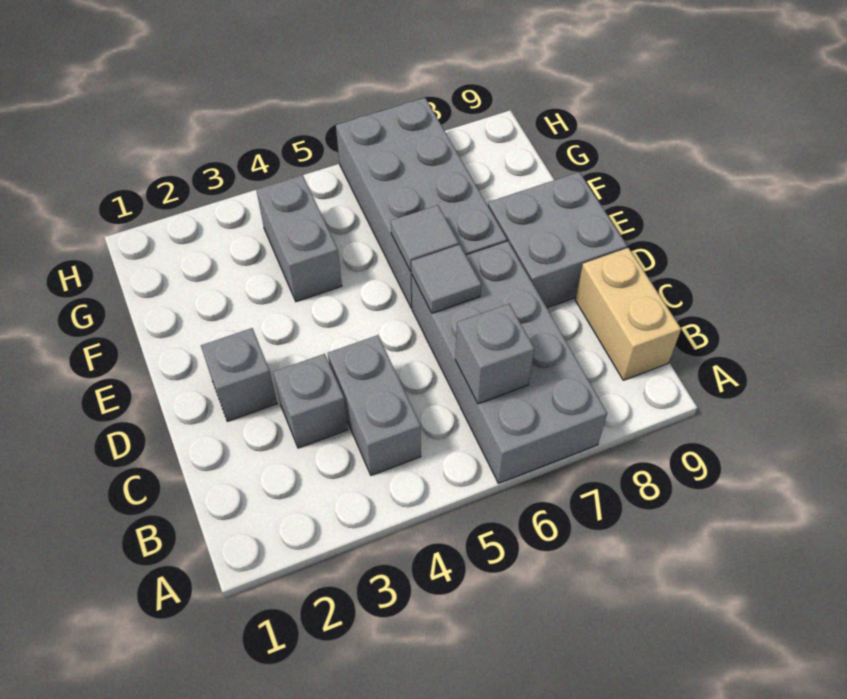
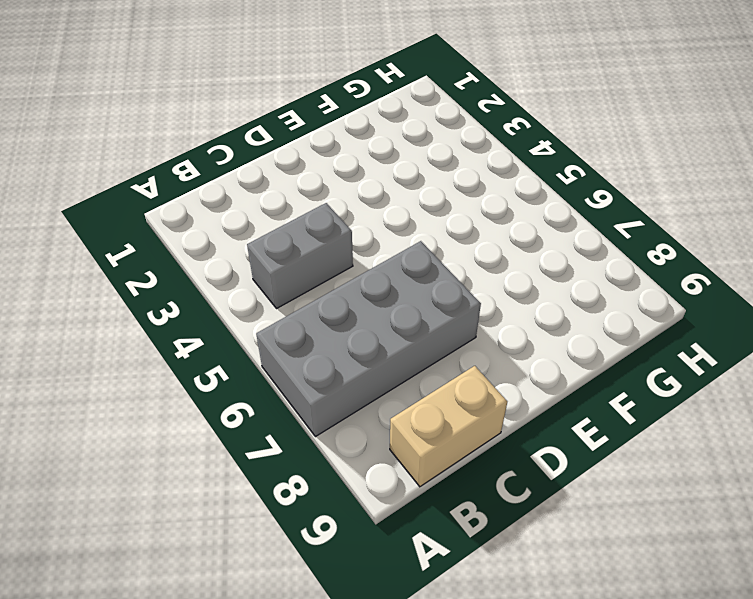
none -> grey brick C3 level 1
none -> grey brick D2 level 1

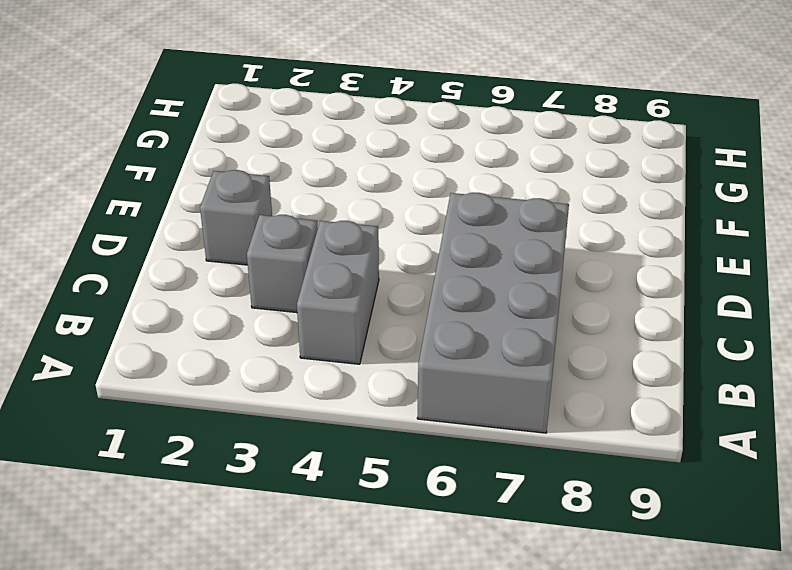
none -> tan brick B9:C9 level 1
none -> grey brick D8:E9 level 1

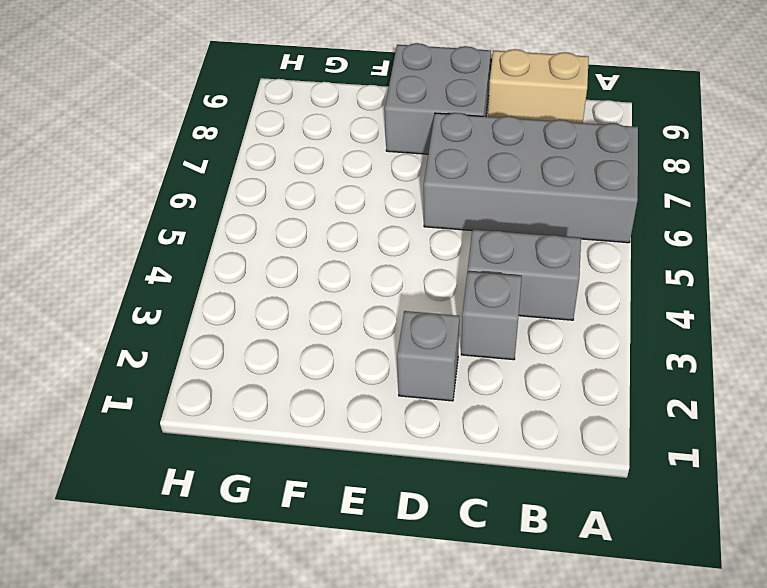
none -> grey brick E6:H7 level 1
none -> grey brick F4:G4 level 1

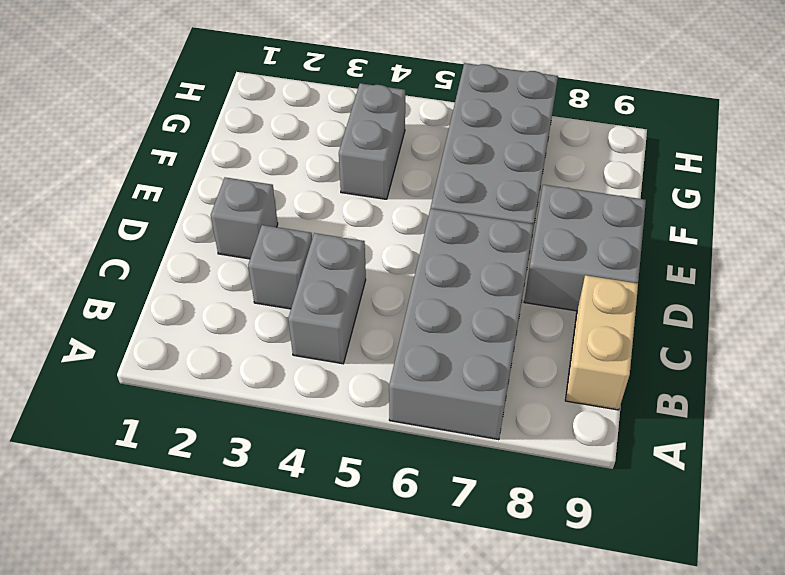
none -> grey brick B6 level 2
none -> grey tile D6 level 2

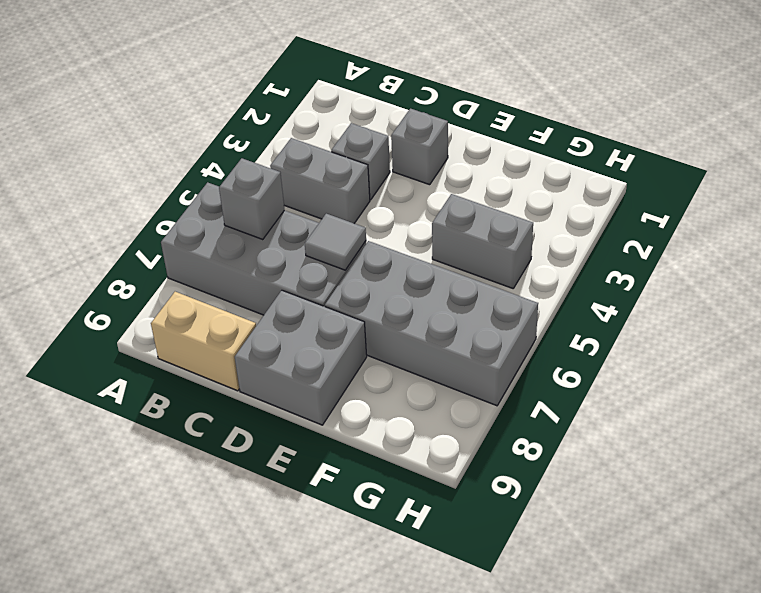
none -> grey tile E6 level 2

